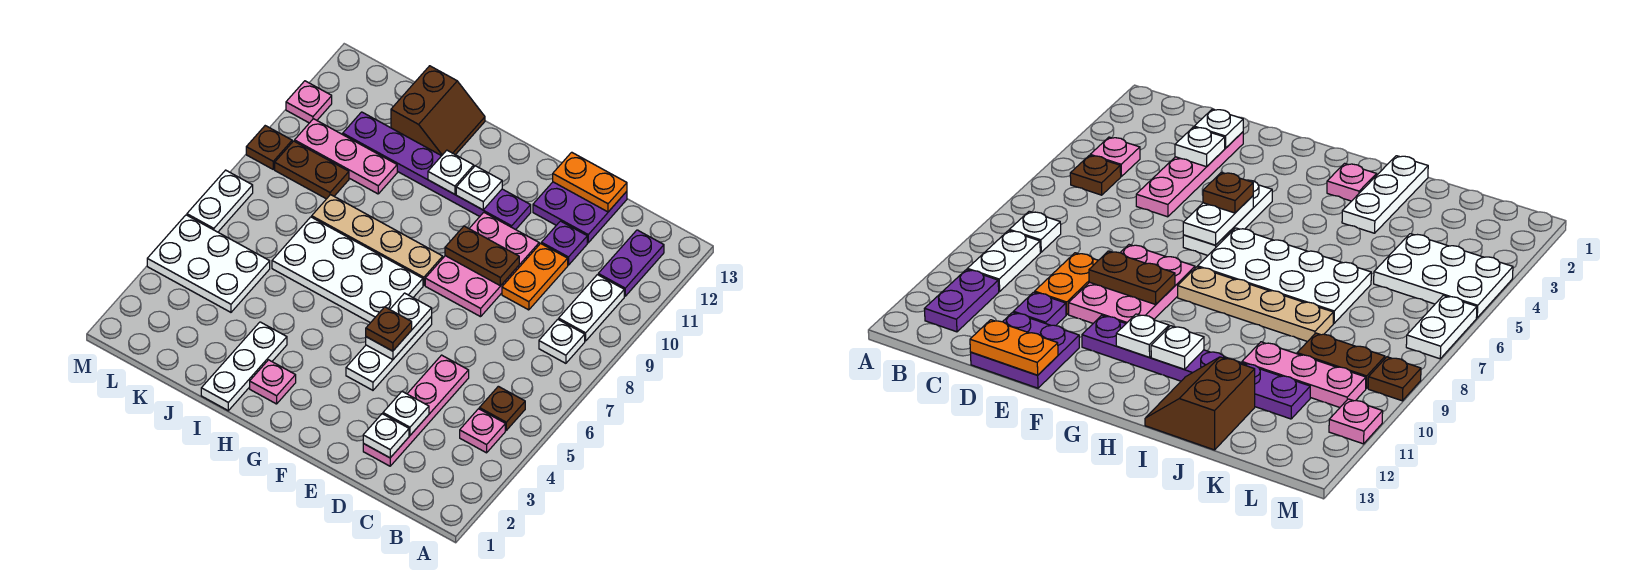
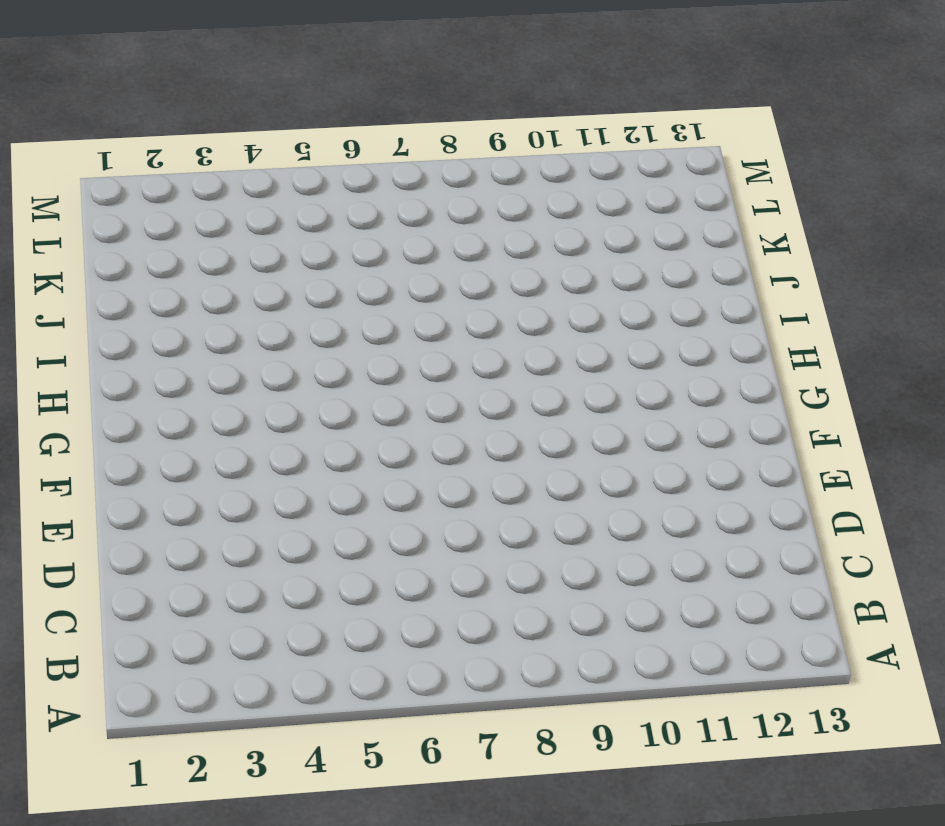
none -> pink plate B4 level 1
none -> brown plate B5 level 1
none -> white plate B8 level 1
none -> white plate B9:B10 level 1

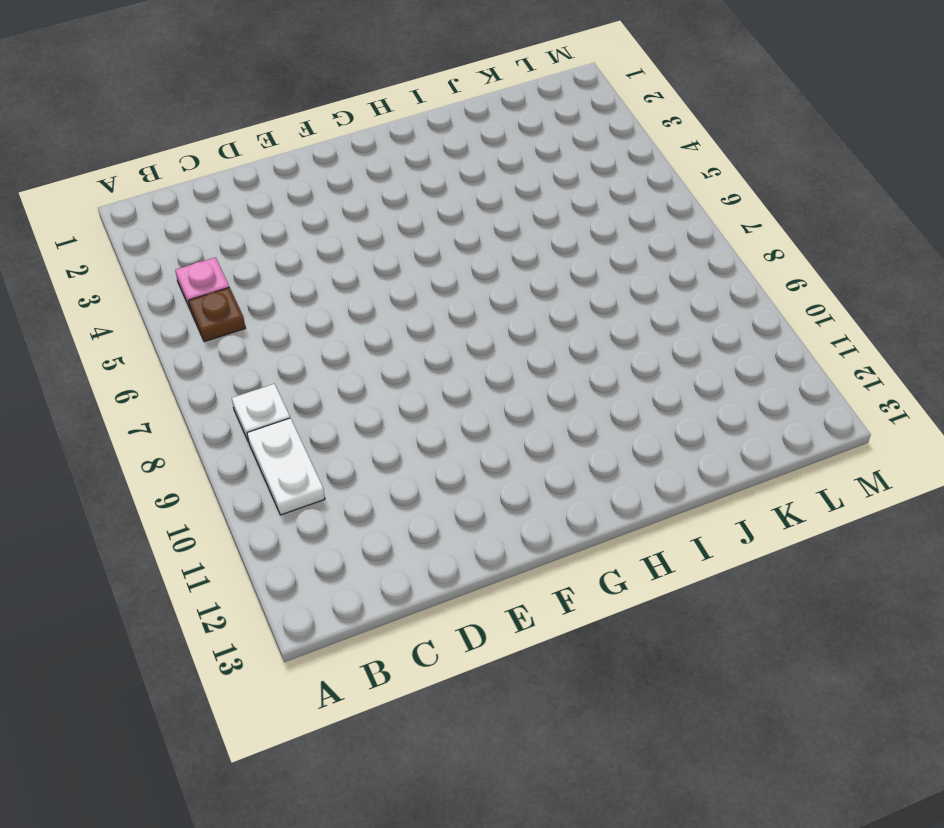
none -> purple plate B11:B12 level 1
none -> pink plate D2:D5 level 1
none -> orange plate D9:D10 level 1
none -> purple plate D11 level 1

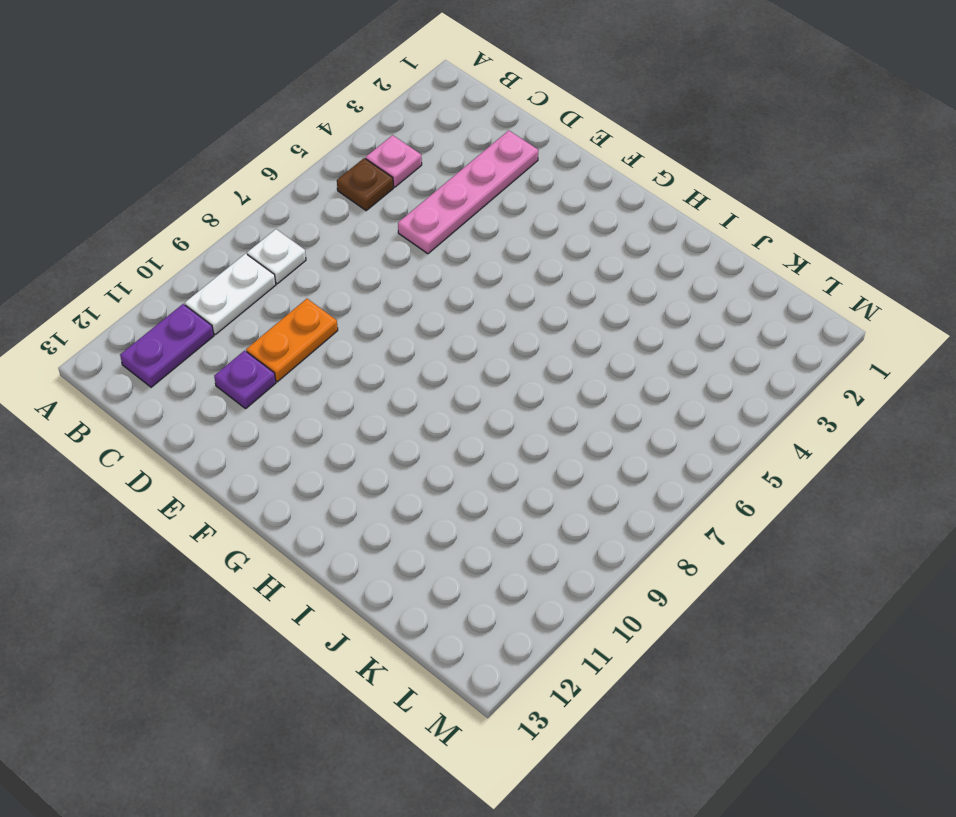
none -> purple plate D12:E13 level 1
none -> pink plate E8:F10 level 1
none -> white plate F4:F6 level 1
none -> purple plate F11:K11 level 1

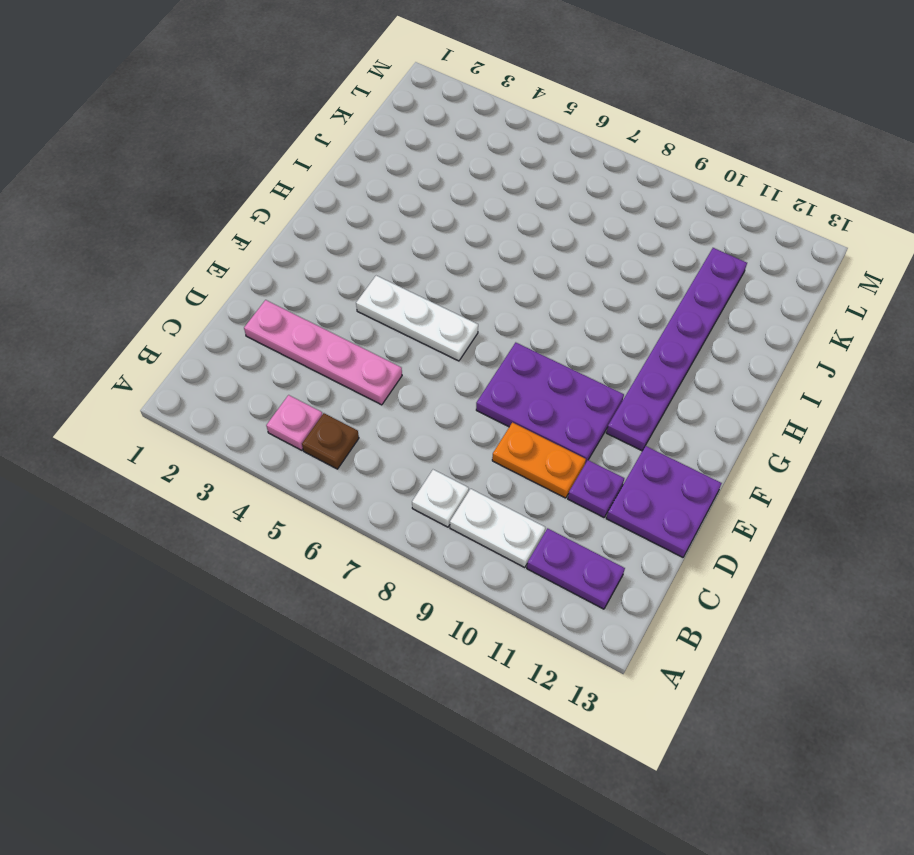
purple plate E8:F10 level 1 -> pink plate E8:F10 level 1
none -> white plate G6:J7 level 1
none -> tan plate G8:J8 level 1
none -> pink plate H2 level 1
none -> white plate I1:I3 level 1

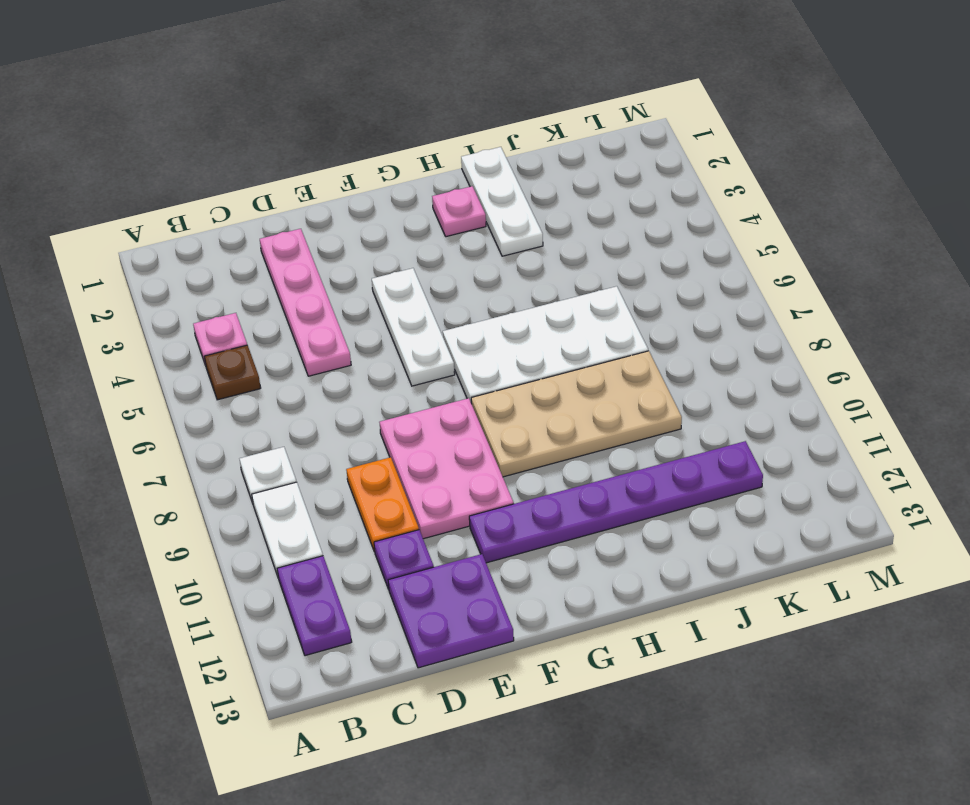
tan plate G8:J9 level 1 -> tan plate G8:J8 level 1
none -> brown slope I12:J13 level 1 top J
none -> pink plate J10:L10 level 1
none -> white plate K4:M5 level 1
none -> brown plate K9:L9 level 1

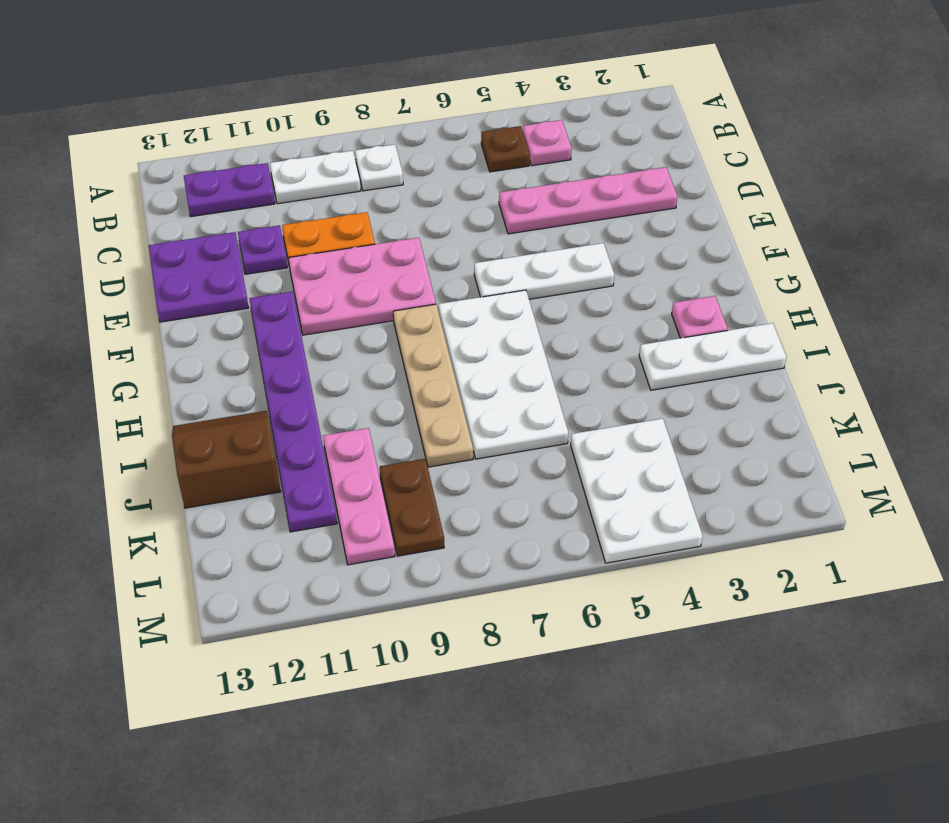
none -> white plate M6:M7 level 1
none -> brown plate M9 level 1
none -> pink plate M11 level 1
none -> white plate D2 level 2

